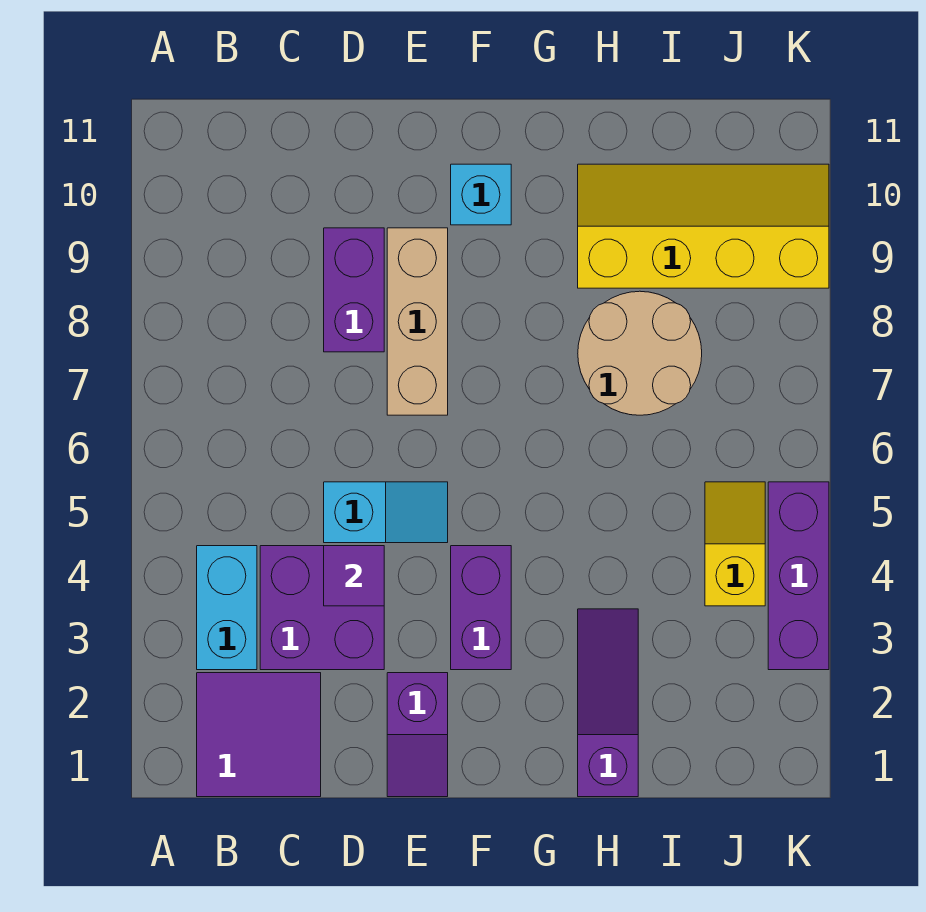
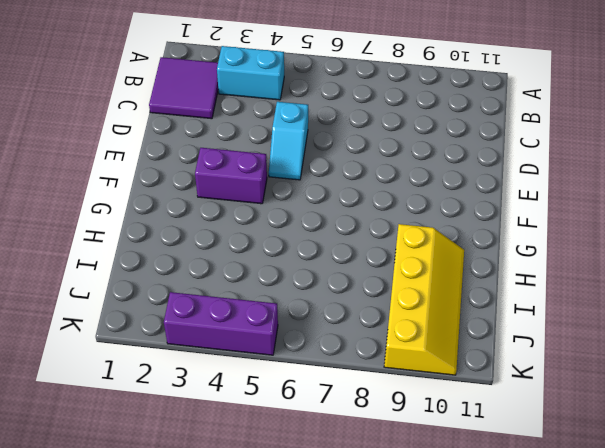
none -> purple brick C3:D4 level 1
none -> purple brick D8:D9 level 1
none -> purple slope E1:E2 level 1 top 2

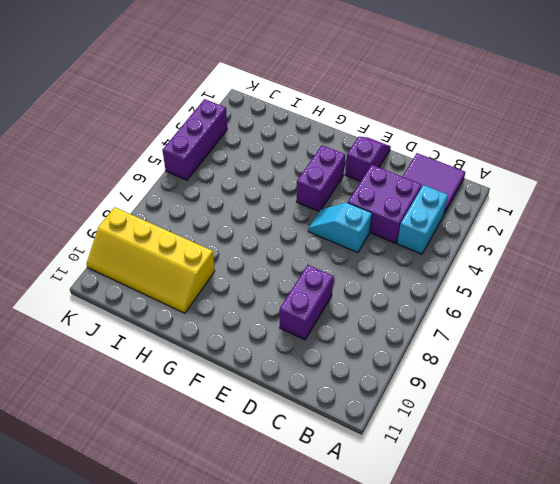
none -> tan brick E7:E9 level 1
none -> cyan brick F10 level 1
none -> purple slope H1:H3 level 1 top 1

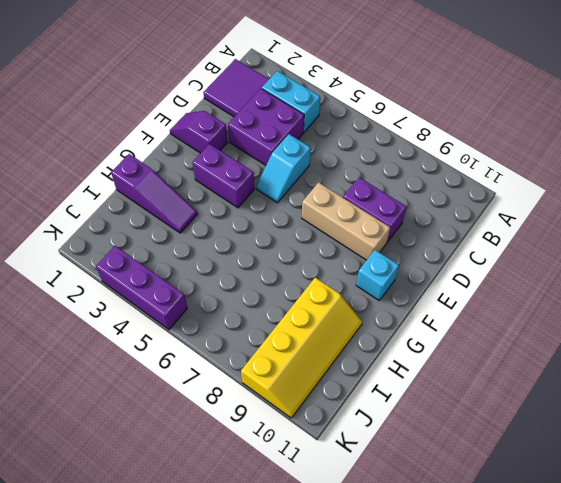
none -> tan round brick H7:I8 level 1
none -> yellow slope J4:J5 level 1 top 4
none -> purple tile D4 level 2

